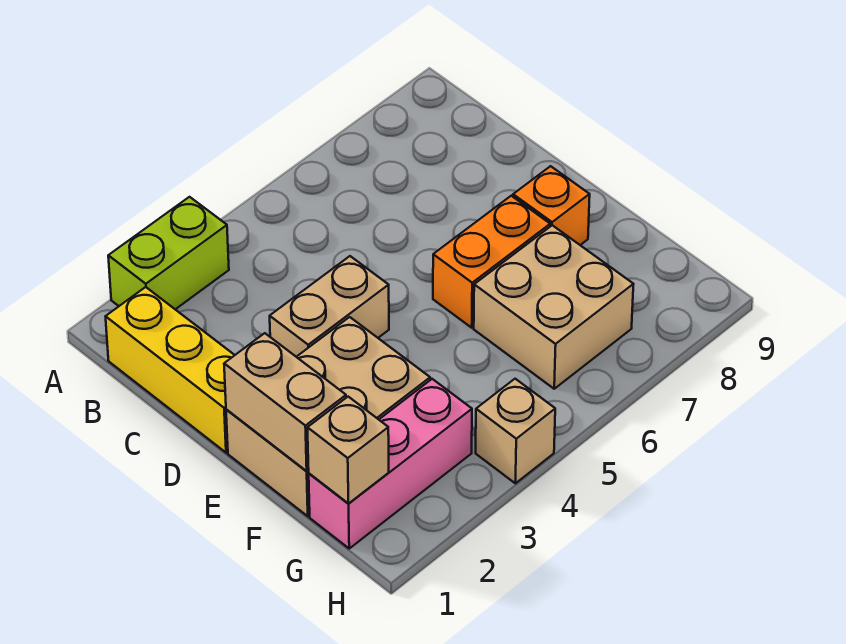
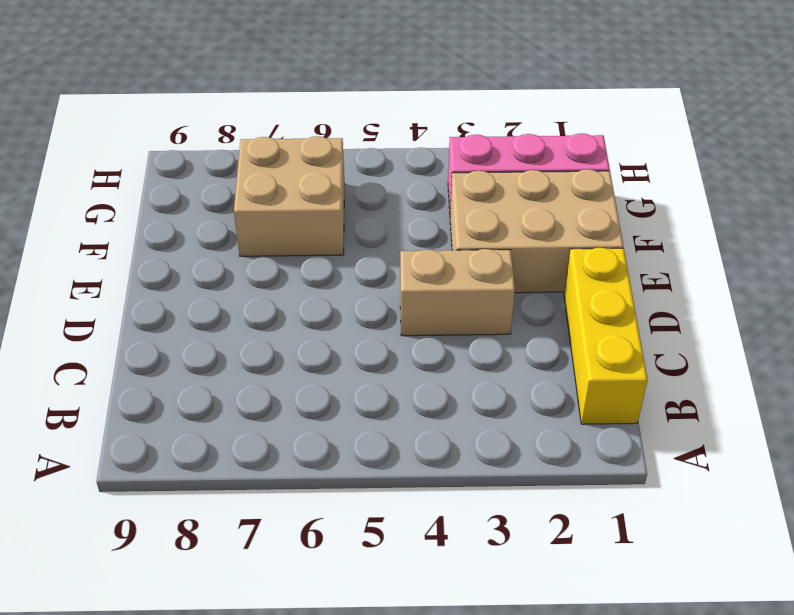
none -> lime brick A2:A3 level 1
none -> orange brick E6:E7 level 1

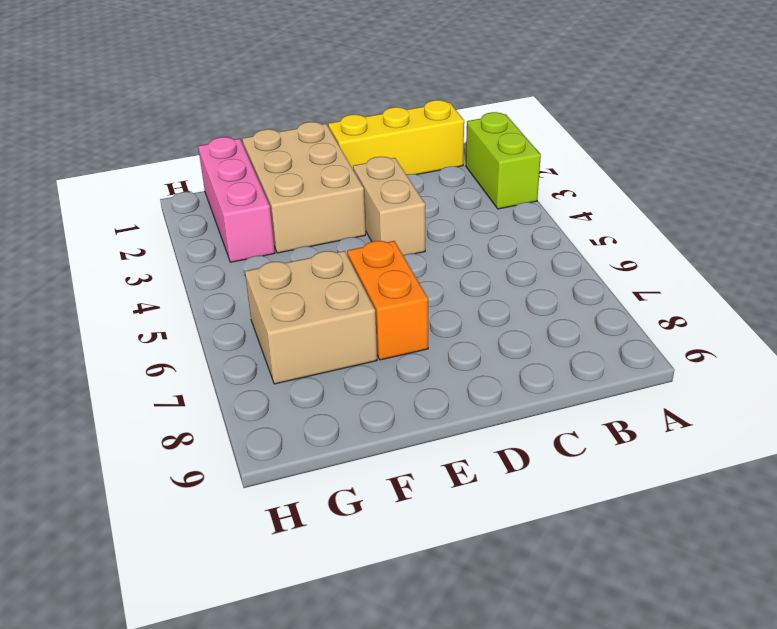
none -> orange brick E8 level 1
none -> tan brick H4 level 1

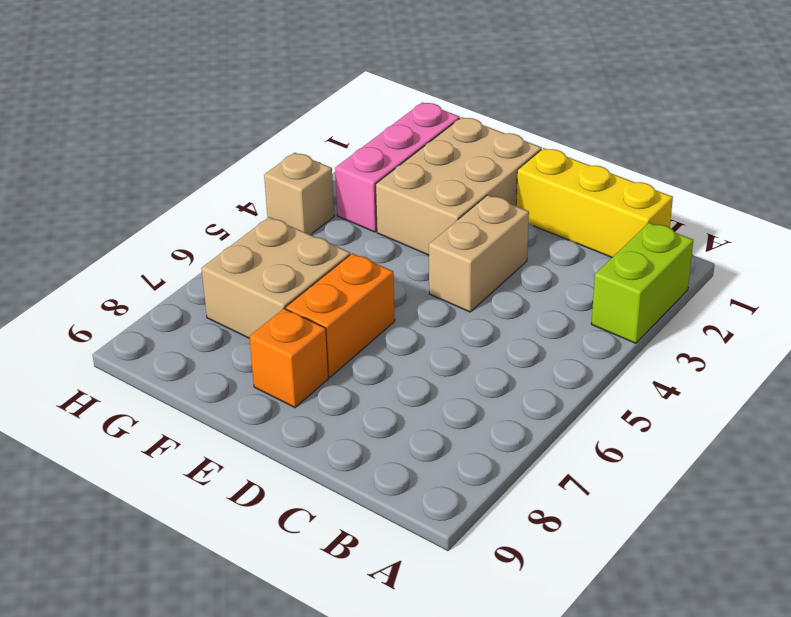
none -> tan brick E1:F1 level 2
none -> tan brick G1 level 2

